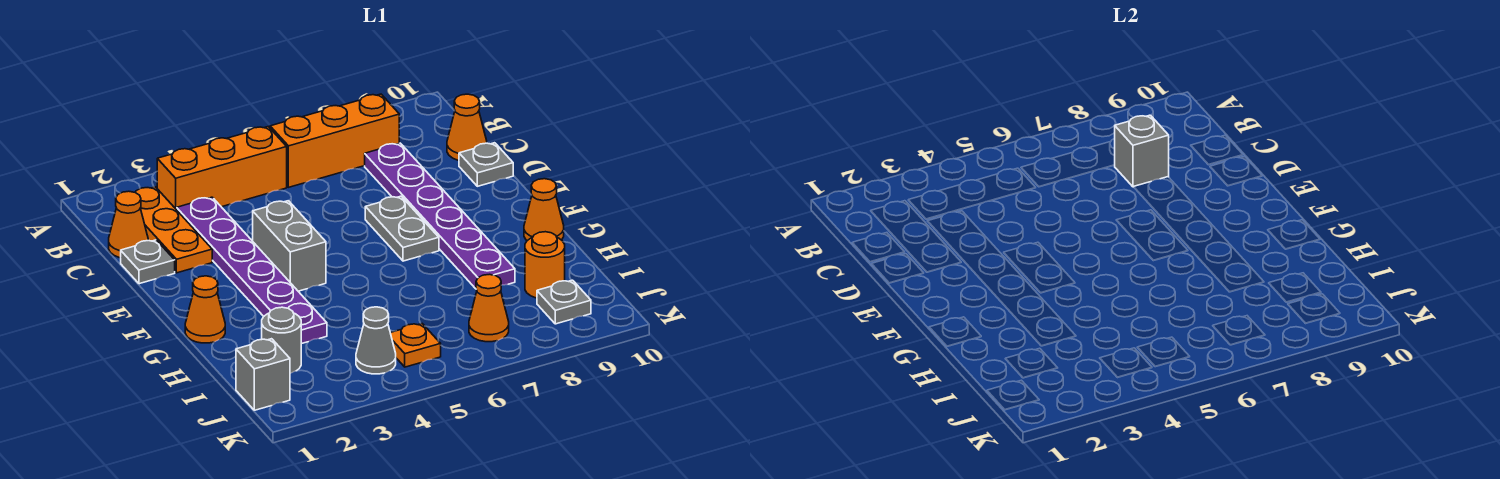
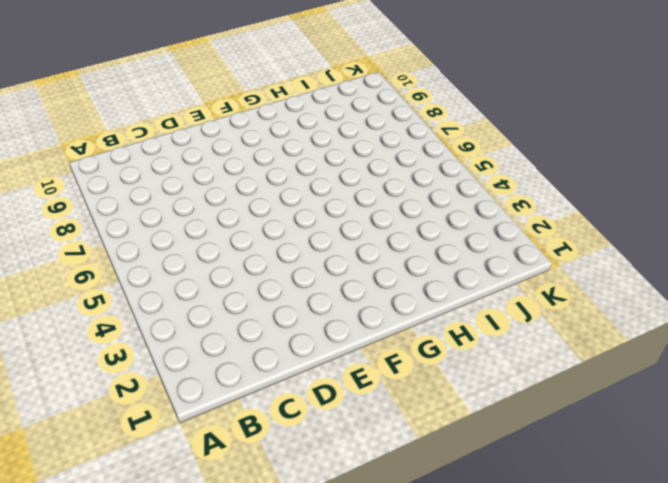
none -> orange plate B2:D2 level 1
none -> orange brick B3:B5 level 1
none -> orange brick B6:B8 level 1

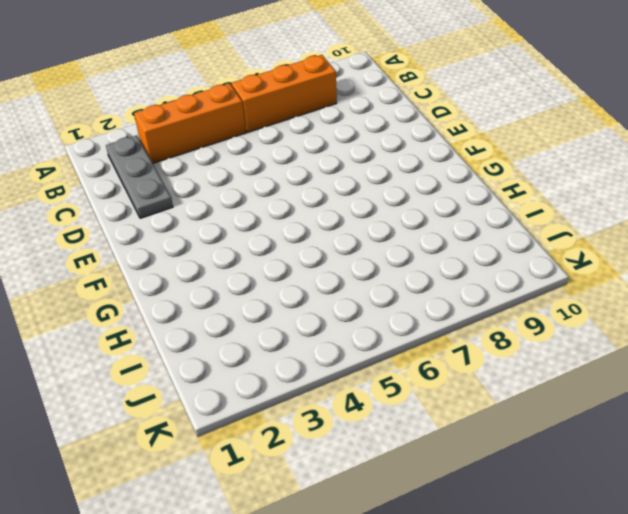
grey plate B2:D2 level 1 -> orange plate B2:D2 level 1
none -> orange cone C1 level 1
none -> purple plate C3:H3 level 1
none -> purple plate C8:H8 level 1

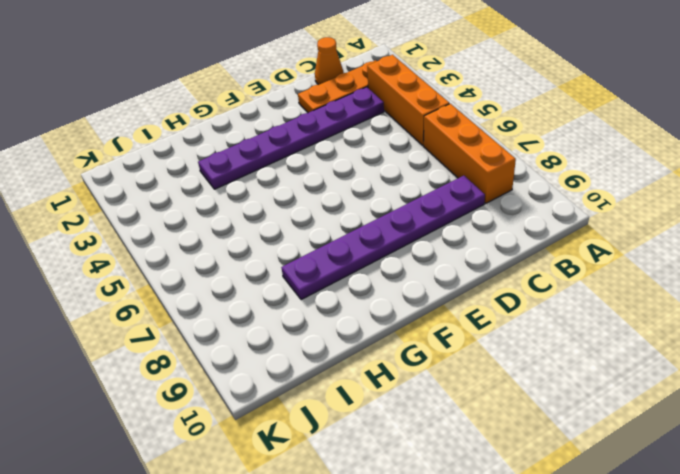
none -> orange cone C10 level 1
none -> grey plate D1 level 1
none -> grey plate D10 level 1

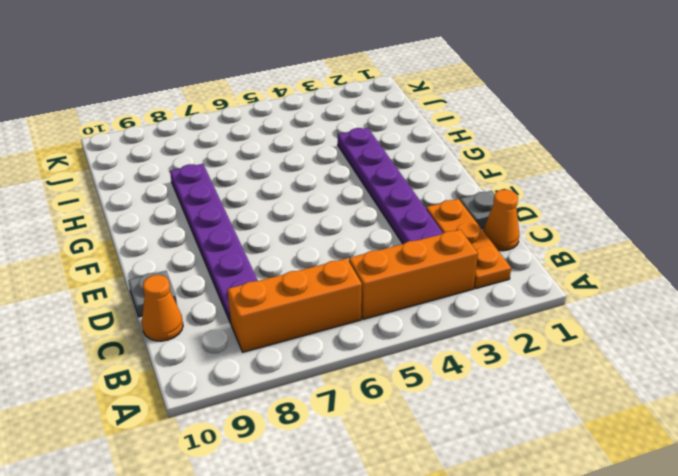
none -> grey brick E4:F4 level 1
none -> grey plate E7:F7 level 1
none -> orange cone G1 level 1

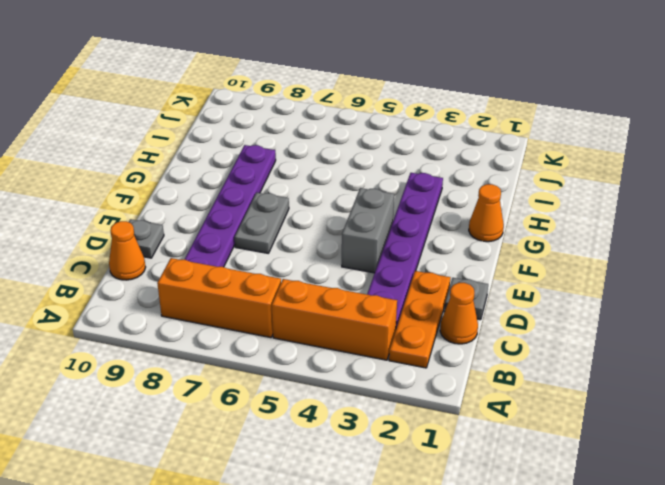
none -> orange cone G10 level 1
none -> grey round brick I2 level 1
none -> orange round brick I9 level 1

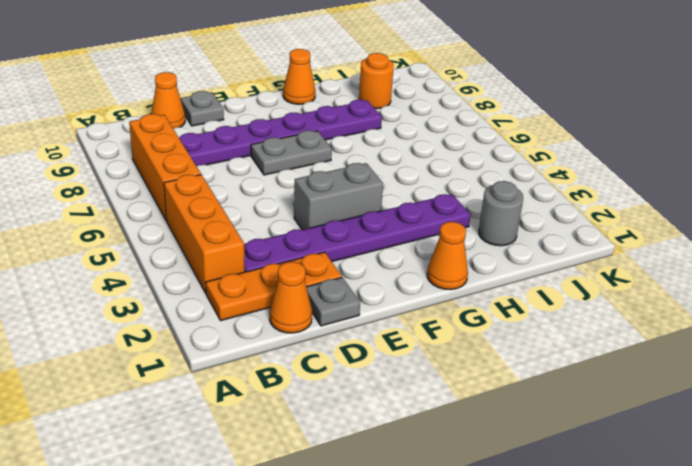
none -> grey brick J1 level 1
none -> grey cone J4 level 1
none -> orange plate J5 level 1

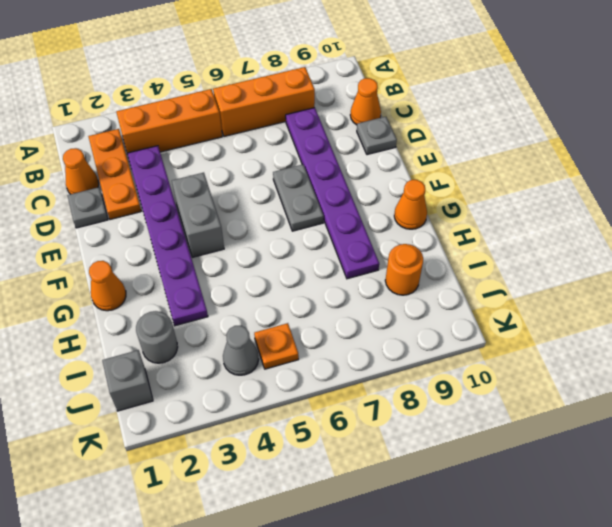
none -> orange cone J7 level 1
none -> grey plate J9 level 1
none -> grey brick C8 level 2

